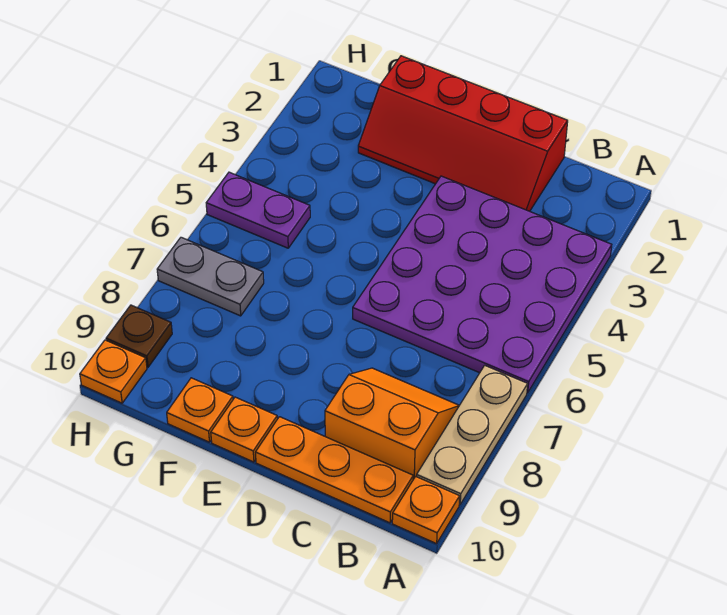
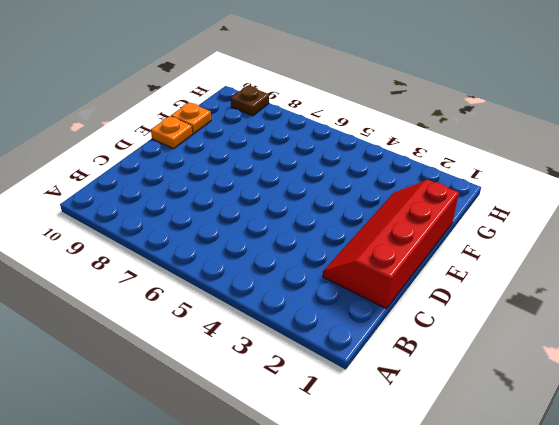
none -> purple plate A3:D6 level 1
none -> tan plate A7:A9 level 1
none -> orange plate A10 level 1

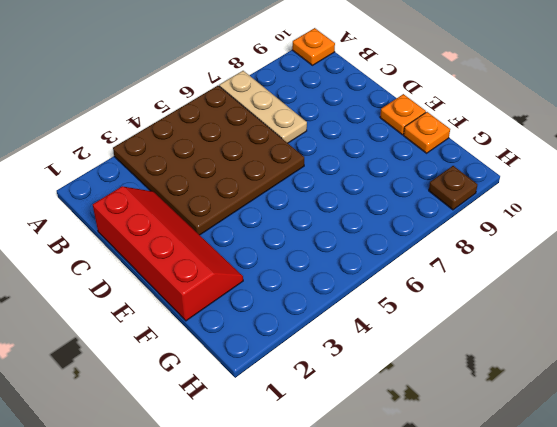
brown plate A3:D6 level 1 -> purple plate A3:D6 level 1
tan plate A7:C7 level 1 -> tan plate A7:A9 level 1
none -> orange slope B8:C9 level 1 top 9
none -> orange plate B10:D10 level 1
none -> purple plate G5:H5 level 1

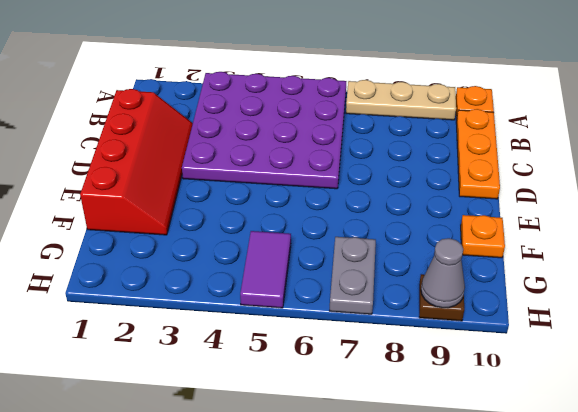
purple tile G5:H5 level 1 -> purple plate G5:H5 level 1
grey cone H9 level 2 -> none
none -> orange slope B8:C9 level 1 top 9
none -> orange plate E10 level 1
none -> orange plate H10 level 1

